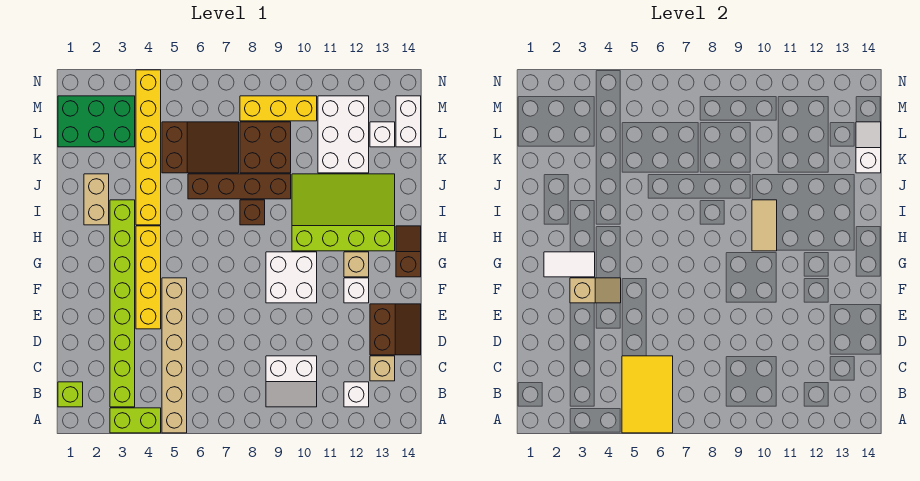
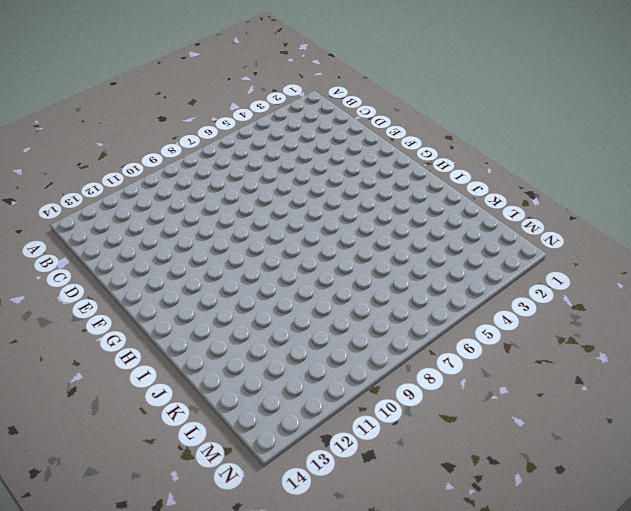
none -> lime brick A3:A4 level 1
none -> tan brick A5:F5 level 1
none -> lime brick B1 level 1
none -> lime brick B3:I3 level 1

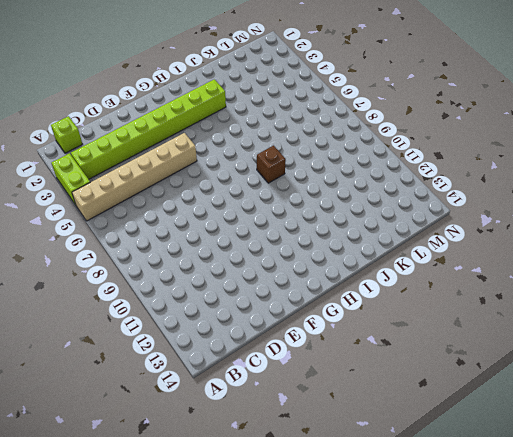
none -> white slope B9:C10 level 1 top C
none -> white brick B12 level 1
none -> tan brick C13 level 1
none -> brown slope D13:E14 level 1 top 13

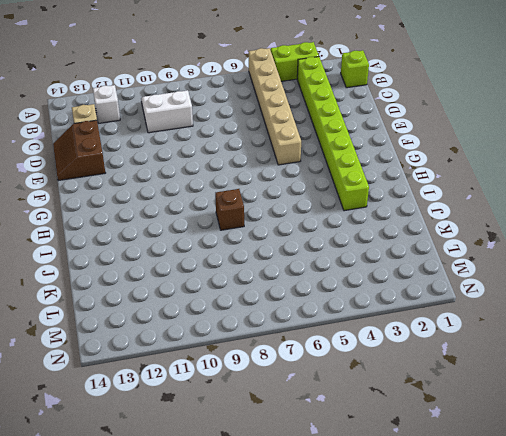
none -> yellow brick E4:H4 level 1
none -> white brick F9:G10 level 1
none -> white brick F12 level 1
none -> tan brick G12 level 1

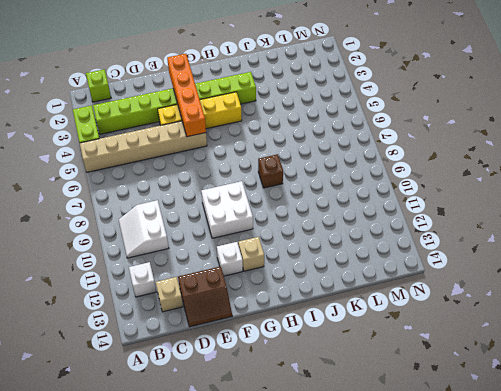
orange brick F2:F5 level 2 -> tan slope F3:F4 level 2 top 3
none -> brown slope G14:H14 level 1 top G
none -> lime slope H10:J13 level 1 top H
none -> tan brick I2:J2 level 1
none -> yellow brick I4:N4 level 1

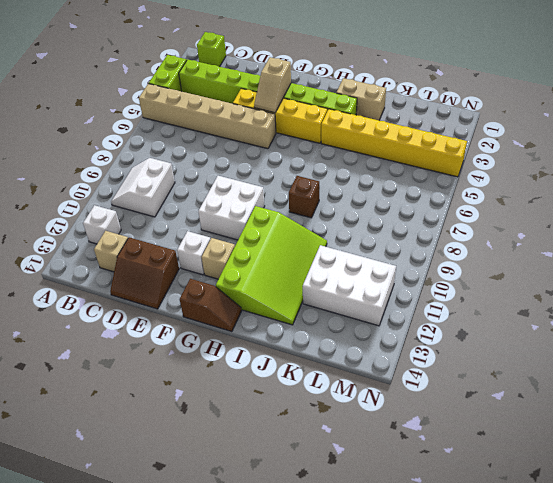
none -> brown brick J6:J9 level 1
none -> brown slope K5:L7 level 1 top 5
none -> brown brick K8:L9 level 1
none -> green brick L1:M3 level 1

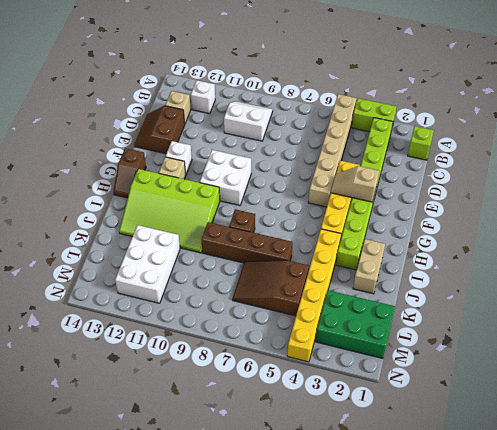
none -> brown brick K8:L9 level 1
none -> white brick L13 level 1
none -> white brick L14:M14 level 1
none -> yellow brick M8:M10 level 1

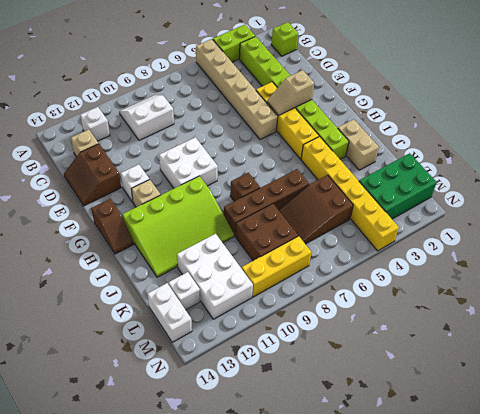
none -> yellow tile A5:C6 level 2
none -> white tile G2:G3 level 2
none -> tan tile H10:I10 level 2
none -> white slope K14:L14 level 2 top K

